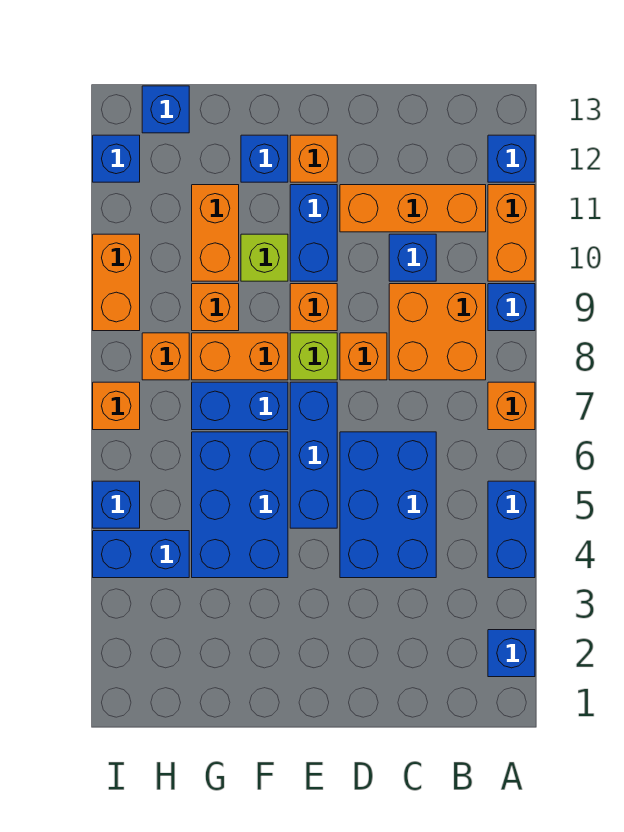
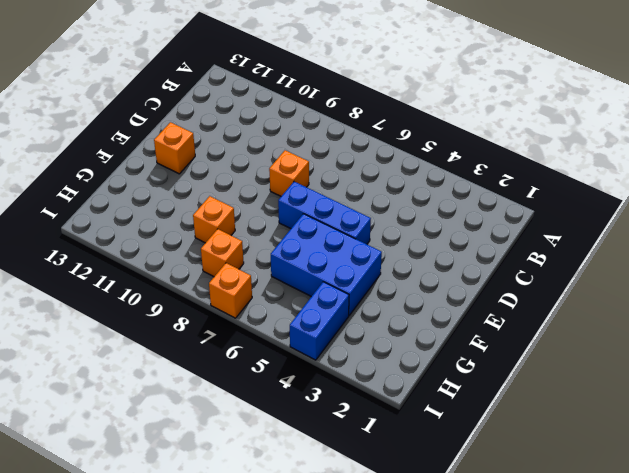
none -> blue brick A2 level 1
none -> blue brick A4:A5 level 1
none -> orange brick A7 level 1
none -> blue brick A9 level 1

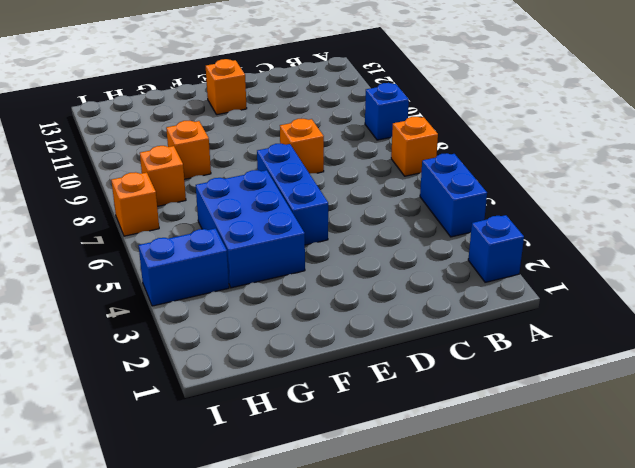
none -> orange brick A10:A11 level 1
none -> blue brick A12 level 1
none -> orange brick B8:C9 level 1
none -> orange brick B11:D11 level 1

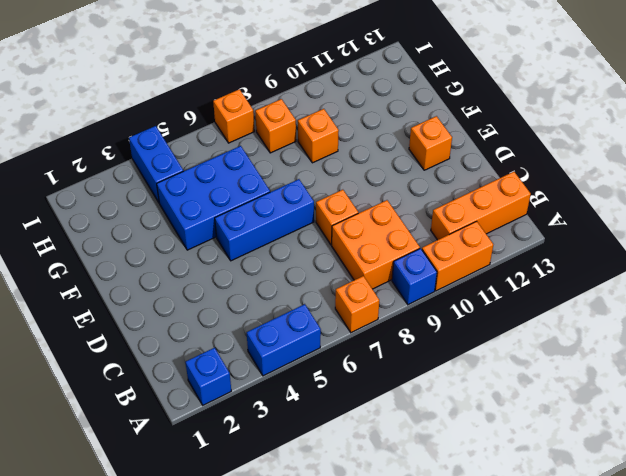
orange brick B11:B13 level 1 -> orange brick B11:D11 level 1
none -> blue brick A12 level 1
none -> blue brick C4:D6 level 1
none -> blue brick C10 level 1
none -> lime brick E8 level 1

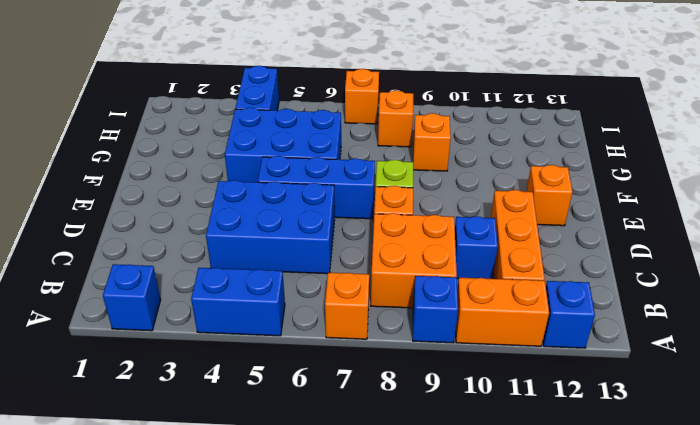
none -> orange brick E9 level 1
none -> blue brick E10:E11 level 1
none -> blue brick F7:G7 level 1
none -> orange brick F8:G8 level 1

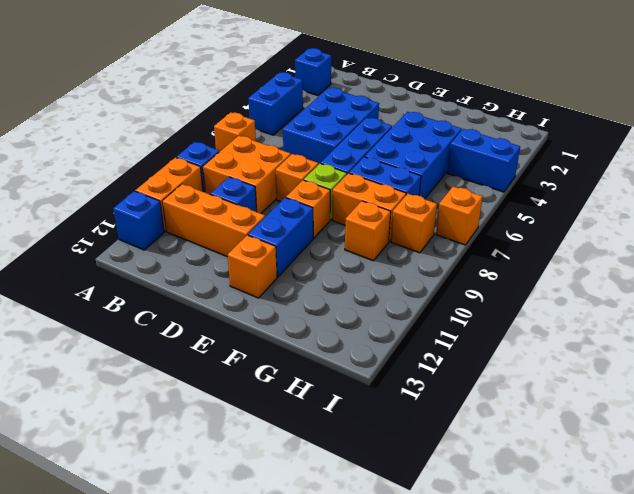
none -> lime brick F10 level 1
none -> blue brick F12 level 1
none -> orange brick G10:G11 level 1
none -> blue brick H13 level 1

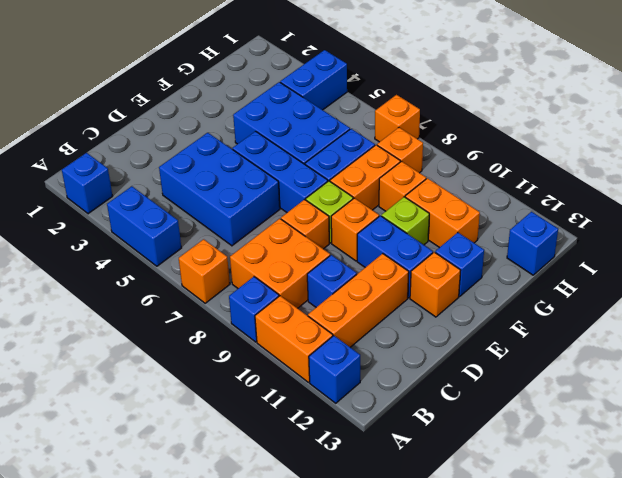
none -> blue brick I5 level 1
none -> orange brick I9:I10 level 1
none -> blue brick I12 level 1

